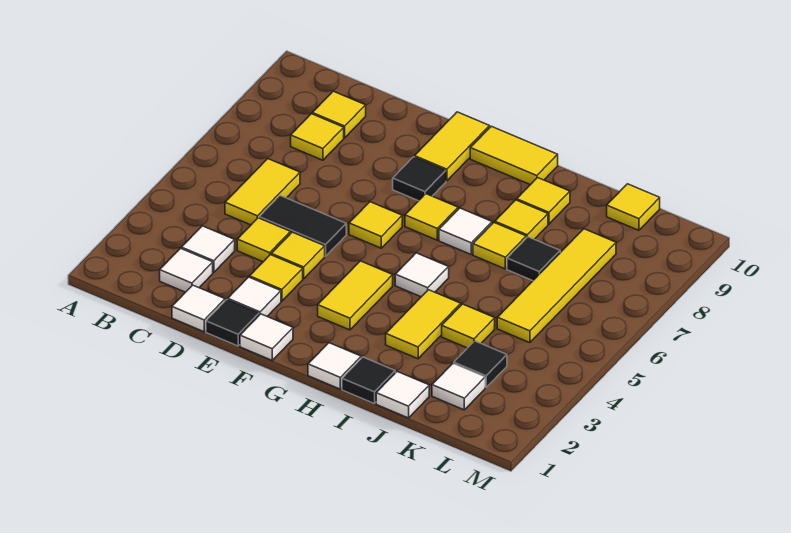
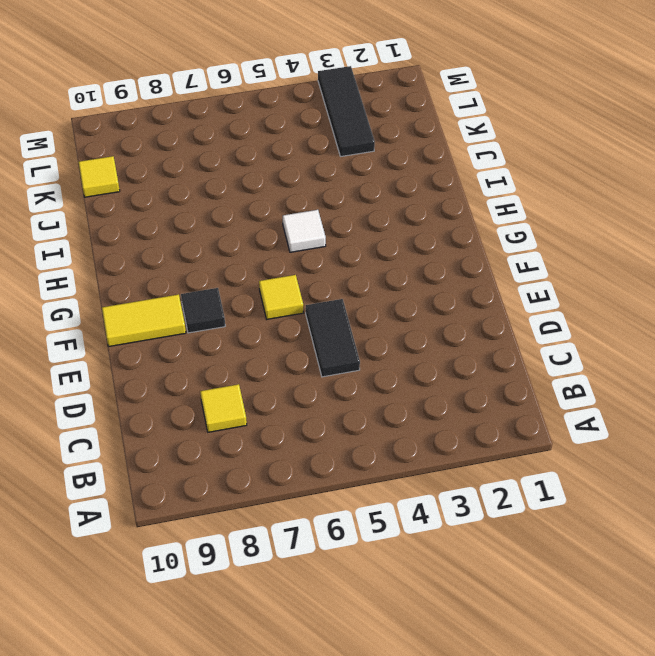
black tile K3:M3 level 1 -> black tile K3 level 1
none -> white tile C2 level 1
none -> white tile C3 level 1
none -> yellow tile C5:C6 level 1
none -> yellow tile C9 level 1

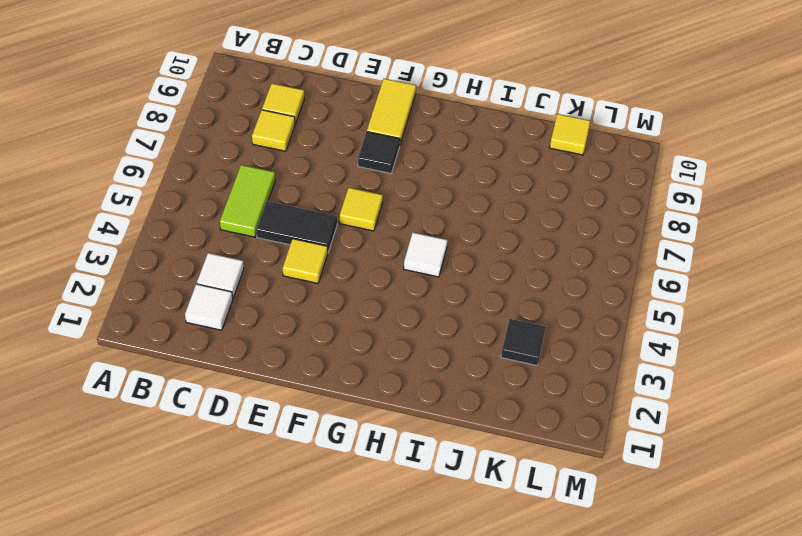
lime tile C5:C6 level 1 -> yellow tile C5:C6 level 1
none -> white tile D1 level 1
none -> yellow tile D4 level 1
none -> black tile E1 level 1
none -> white tile E2 level 1

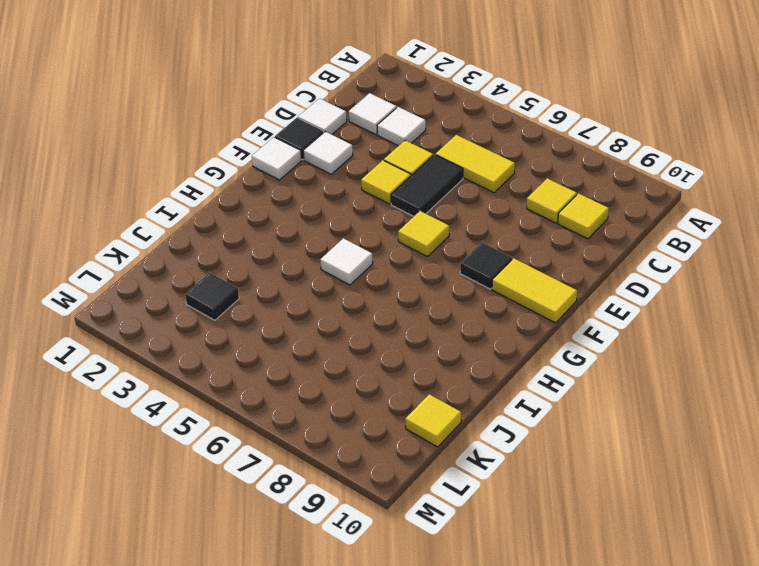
none -> yellow tile E3 level 1
none -> yellow tile G3:G4 level 1
none -> yellow tile G7 level 1
none -> yellow tile G10:H10 level 1

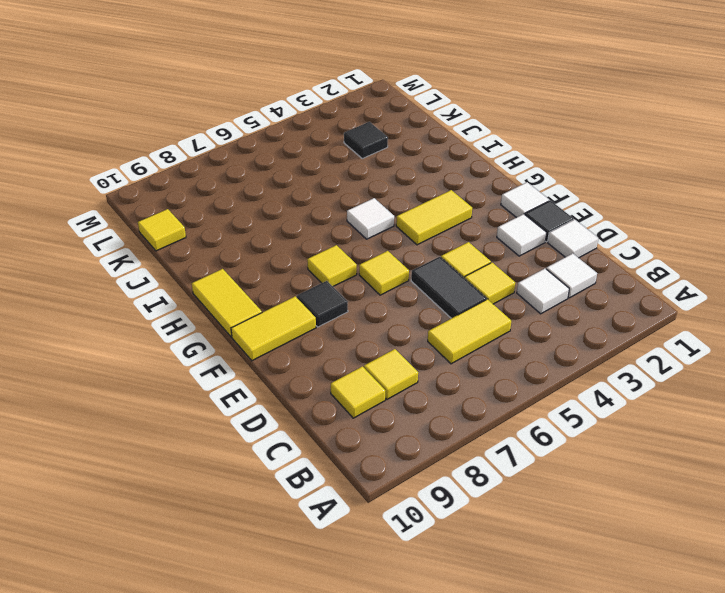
none -> yellow tile E3 level 1
none -> white tile H1 level 1
none -> white tile H7 level 1
none -> black tile I1 level 1

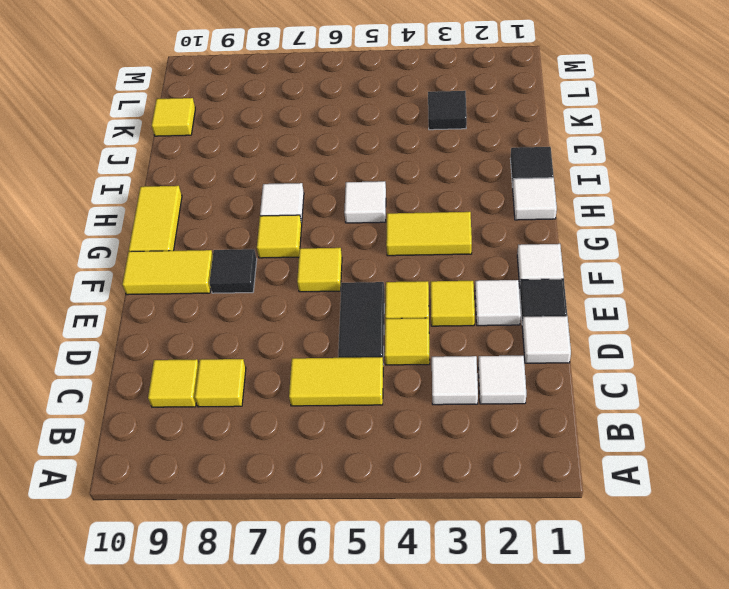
none -> yellow tile I3:I4 level 1
none -> yellow tile I7 level 1
none -> yellow tile I8 level 1
none -> yellow tile I9 level 1

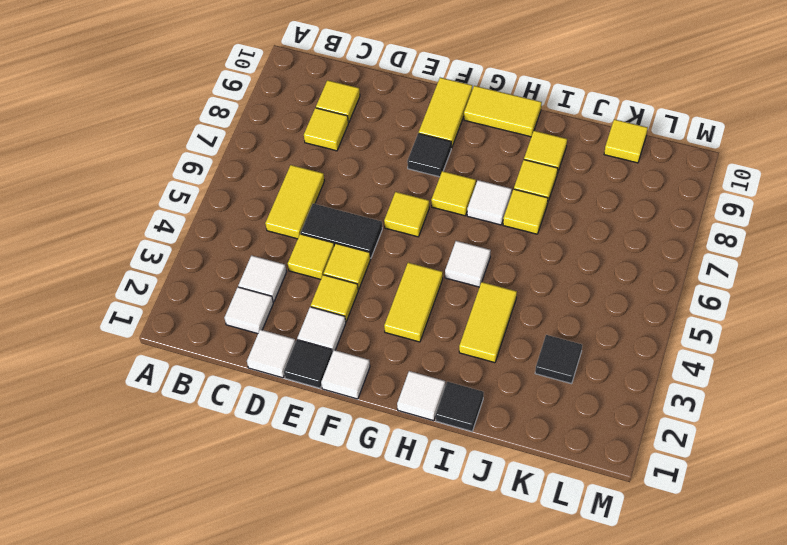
none -> white tile J1 level 1
none -> yellow tile J4 level 1
none -> black tile J7 level 1
none -> white tile K2 level 1

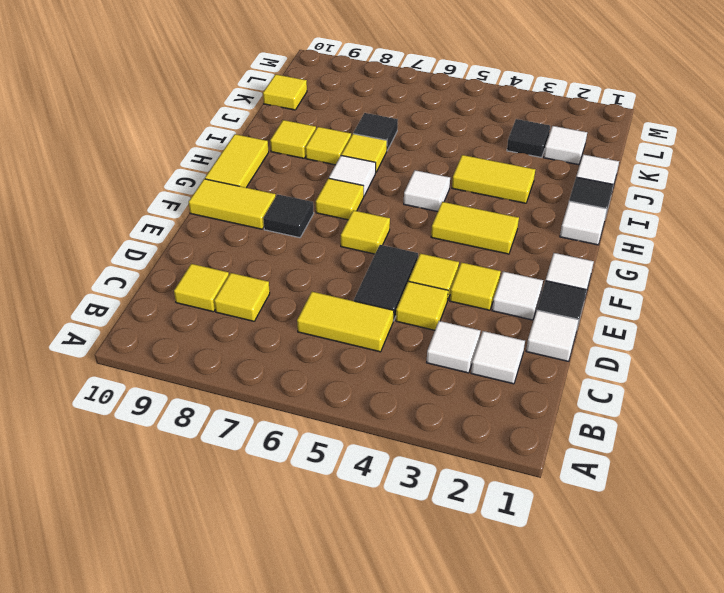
none -> yellow tile J4 level 1
none -> yellow tile K5:K8 level 1

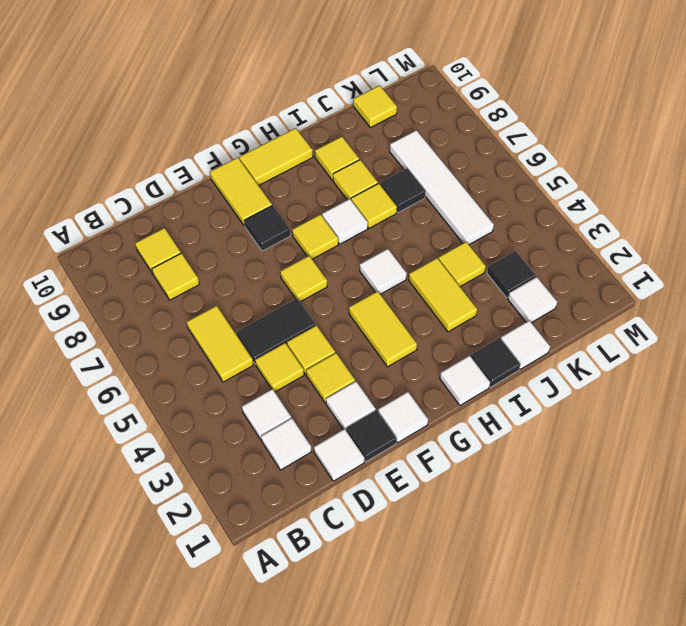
white tile K5:K8 level 1 -> yellow tile K5:K8 level 1

